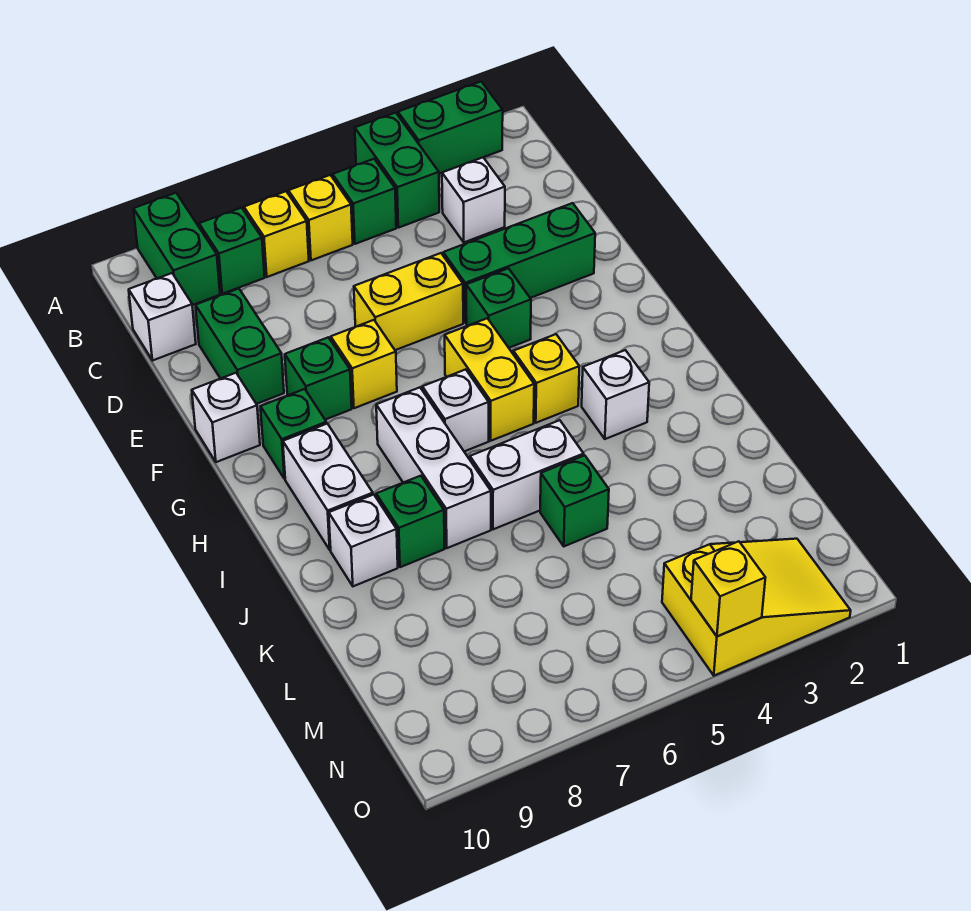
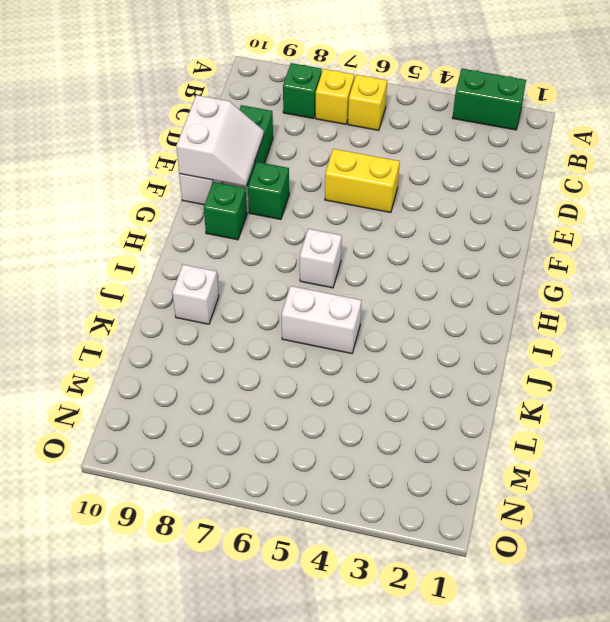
white slope E9:F10 level 2 top 10 -> none
none -> green brick A4:B4 level 1
none -> green brick A9:B9 level 1
none -> green brick B5 level 1

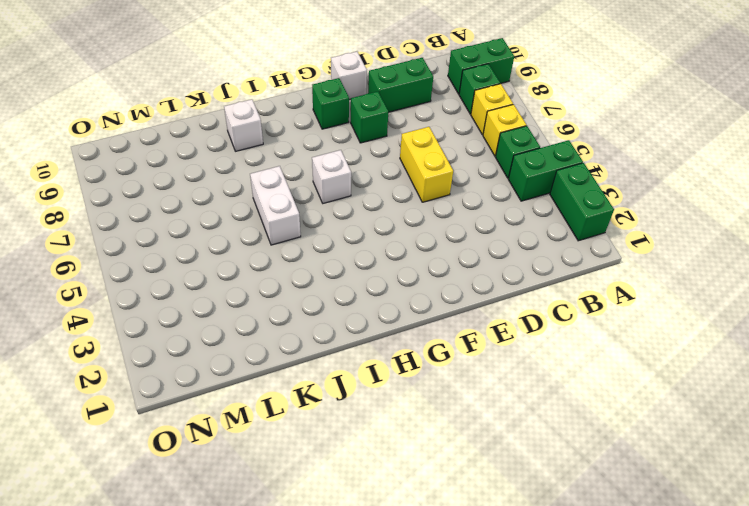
none -> white brick C3 level 1
none -> white brick C10 level 1
none -> green brick E2:E4 level 1

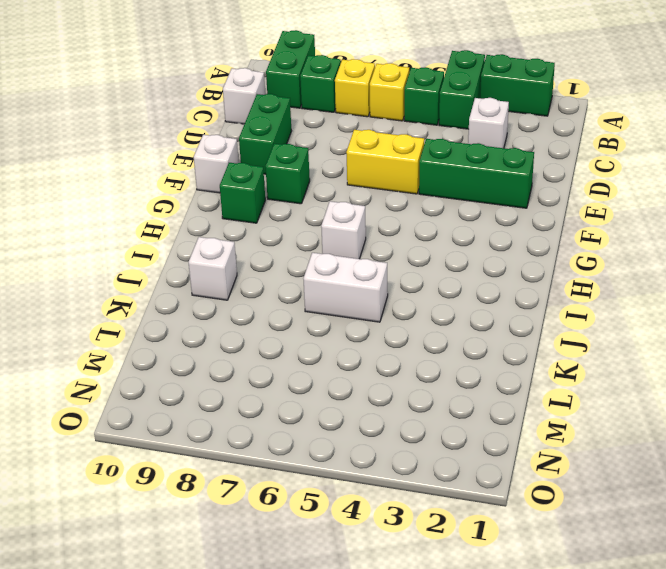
none -> green brick F4 level 1
none -> yellow brick F7 level 1
none -> yellow brick G5:H5 level 1

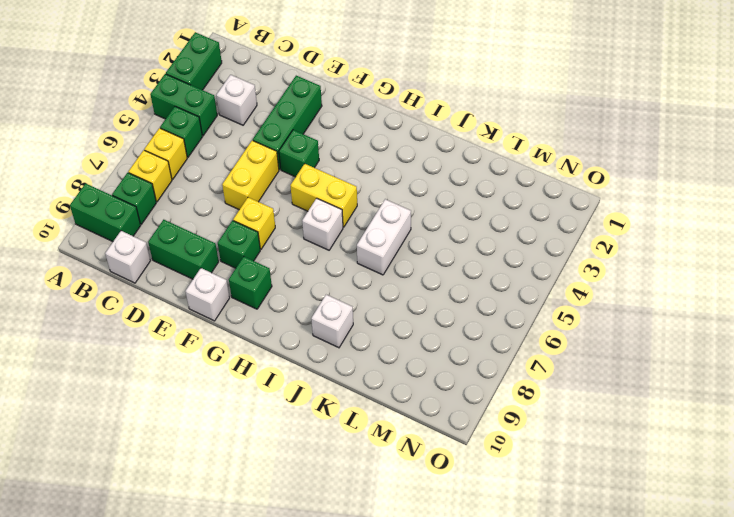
none -> yellow brick H4 level 1
none -> white brick H7:J7 level 1
none -> white brick H9:I9 level 1

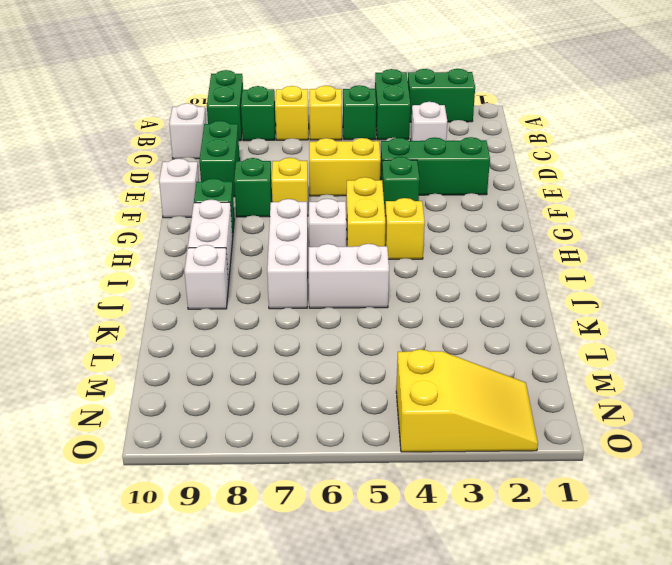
none -> white brick I3 level 1
none -> green brick J8 level 1
none -> green brick K5 level 1

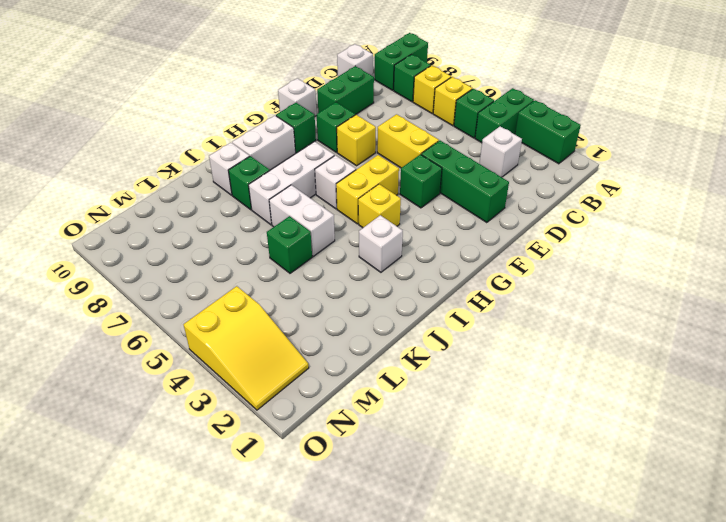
none -> yellow brick O4 level 2

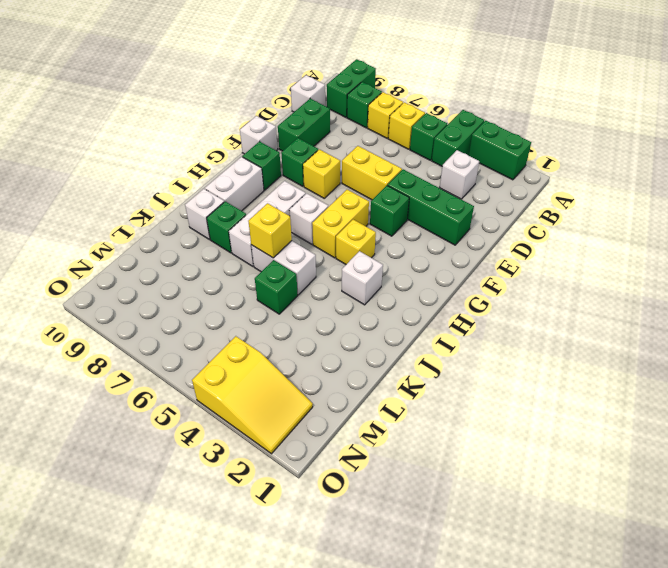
yellow brick J6 level 2 -> yellow brick O4 level 2

